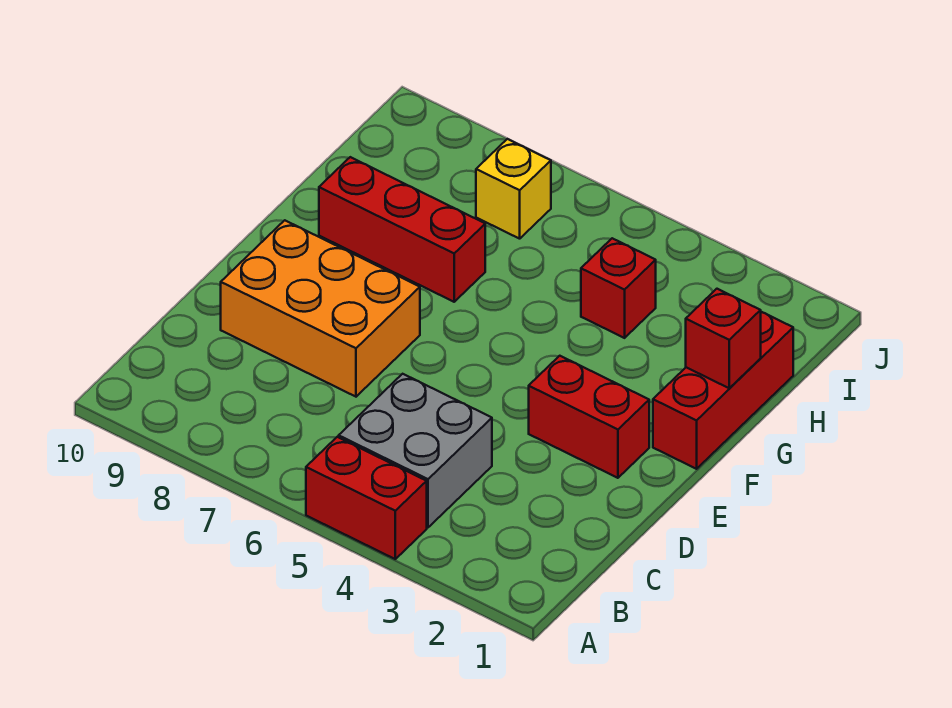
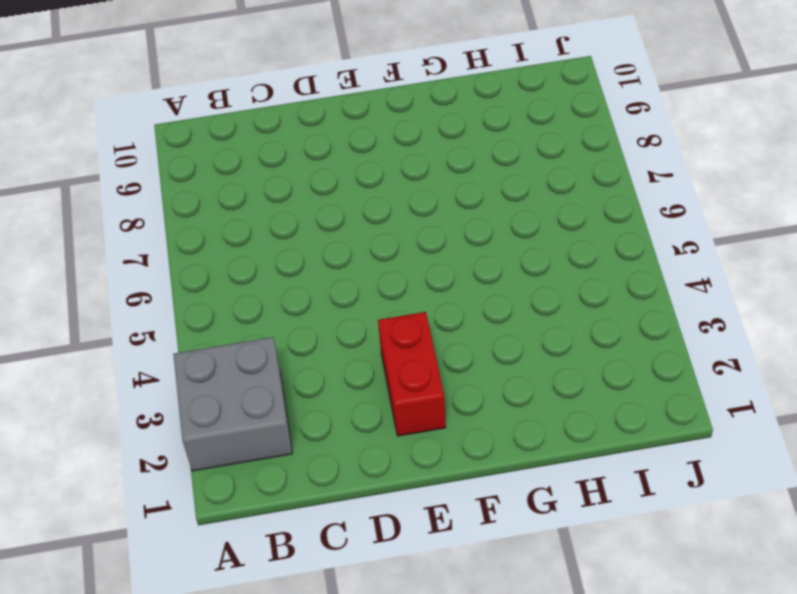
grey brick A2:B3 level 1 -> grey brick B4:C5 level 1
none -> red brick A4:A5 level 1
none -> orange brick D7:E9 level 1

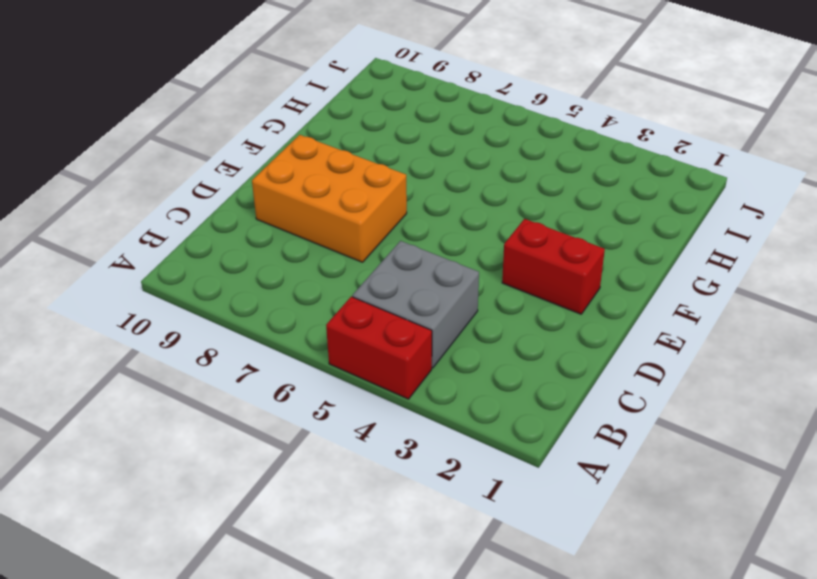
none -> red brick F1:H1 level 1
none -> red brick G7:G9 level 1

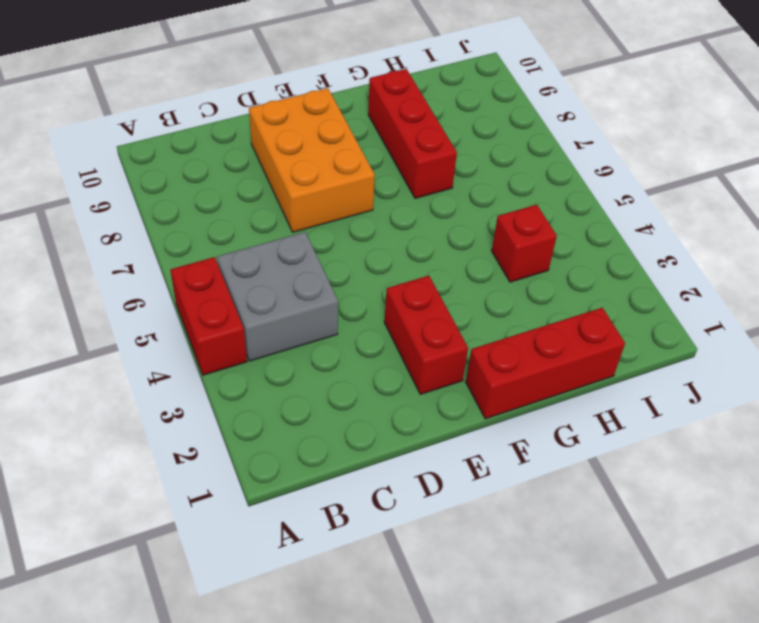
none -> yellow brick I7 level 1
none -> red brick G1 level 2

